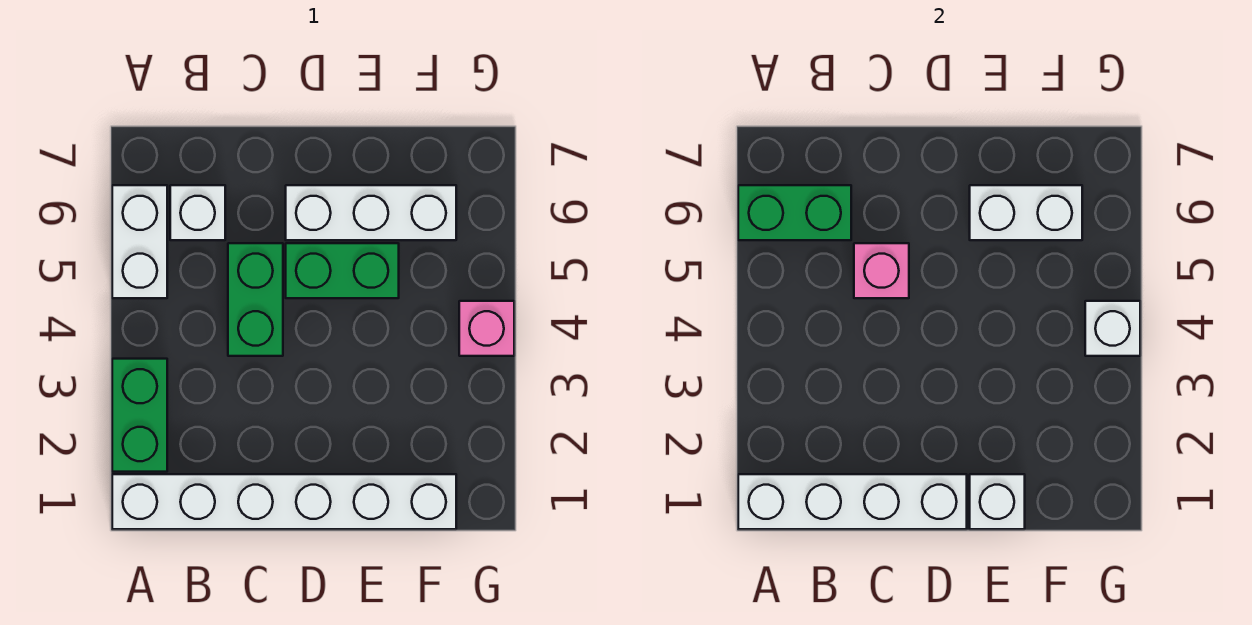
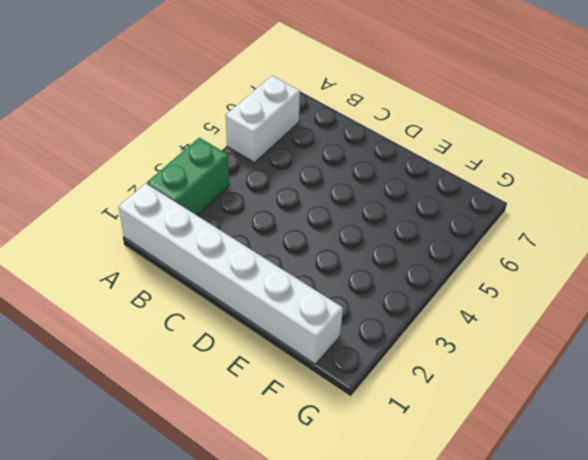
none -> white brick B6 level 1
none -> green brick C4:C5 level 1
none -> green brick D5:E5 level 1

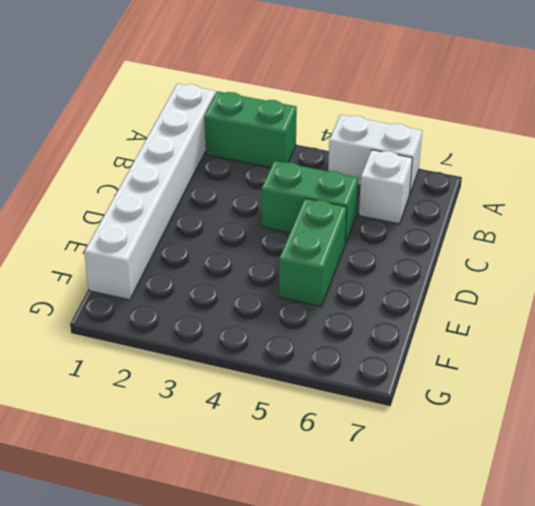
none -> white brick D6:F6 level 1
none -> pink brick G4 level 1
none -> white brick A1:D1 level 2

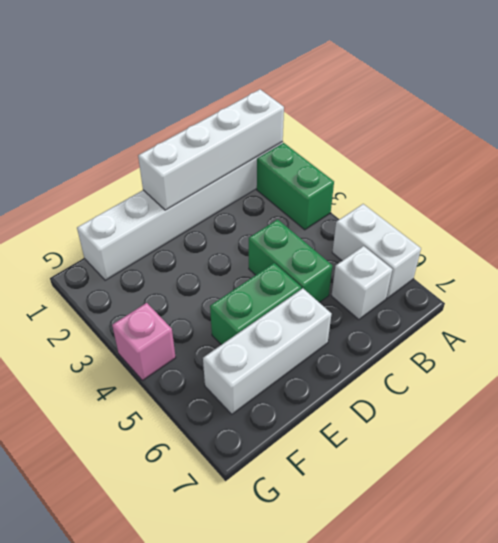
none -> green brick A6:B6 level 2
none -> pink brick C5 level 2
none -> white brick E1 level 2

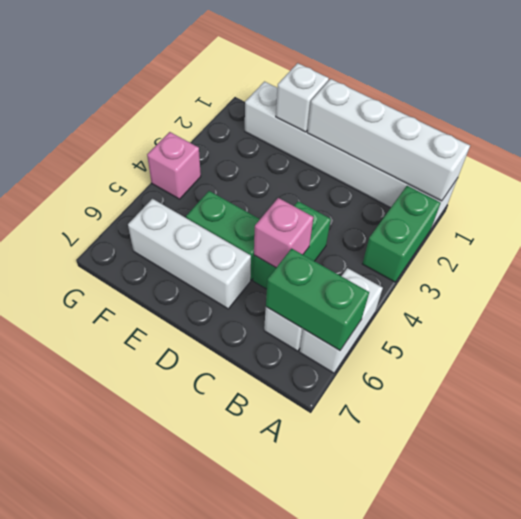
none -> white brick E6:F6 level 2
none -> white brick G4 level 2

